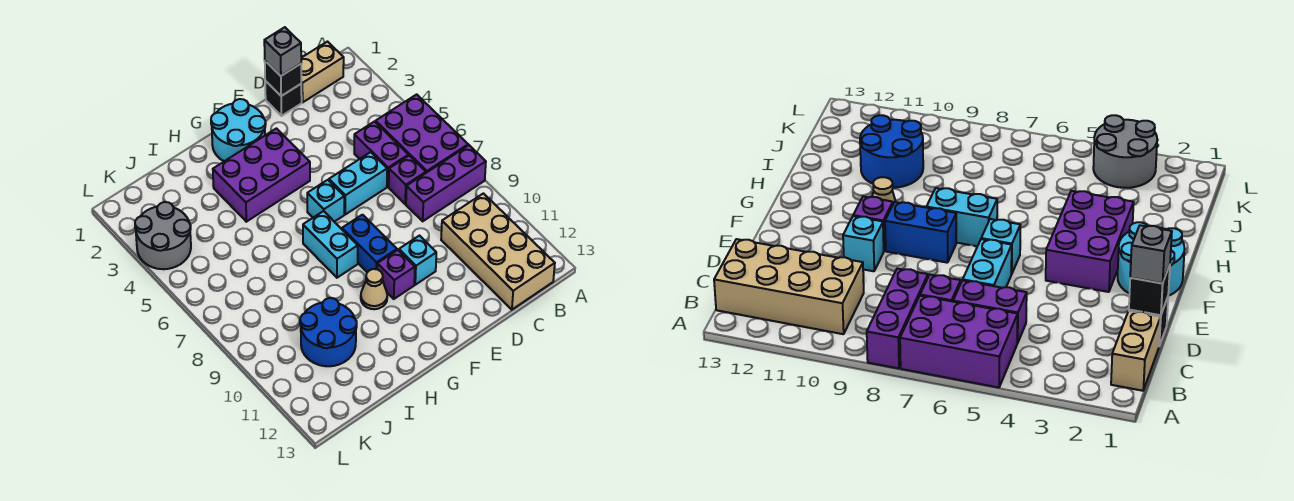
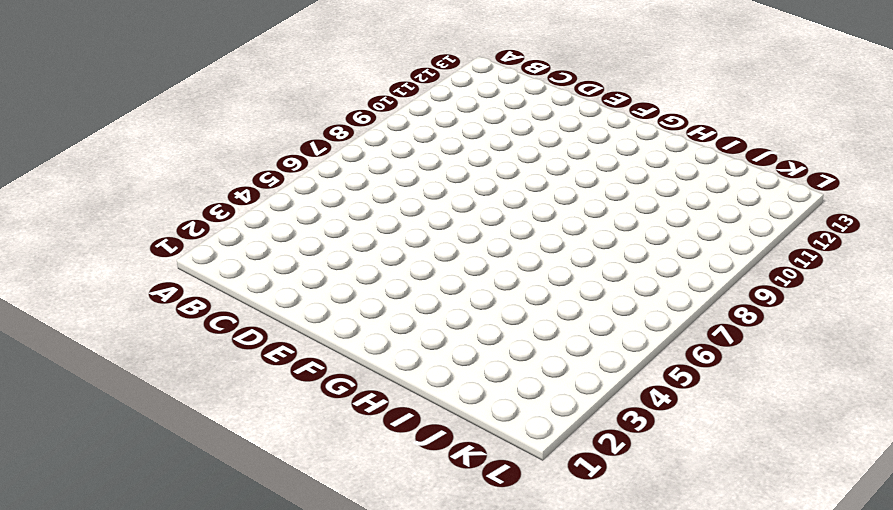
none -> purple brick A5:B7 level 1
none -> purple brick A8:C8 level 1
none -> tan brick B1:C1 level 1

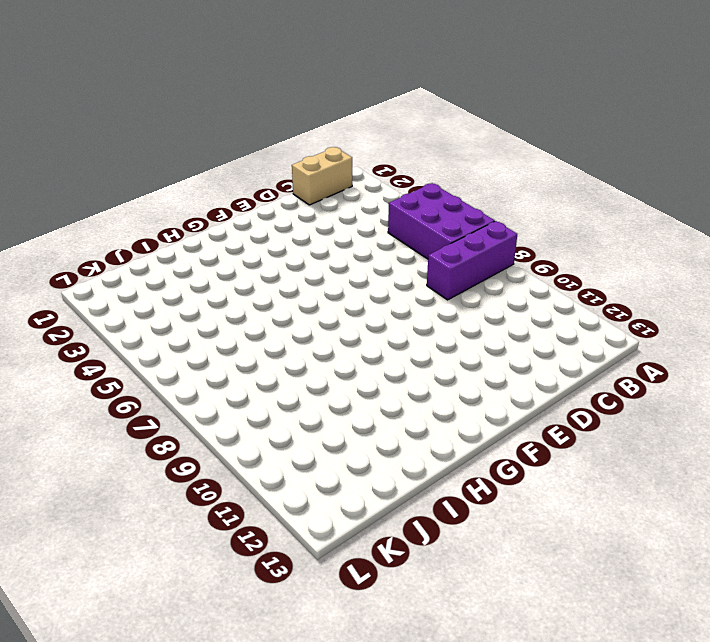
none -> tan brick B10:C13 level 1
none -> purple brick C5:C6 level 1
none -> purple brick C7 level 1

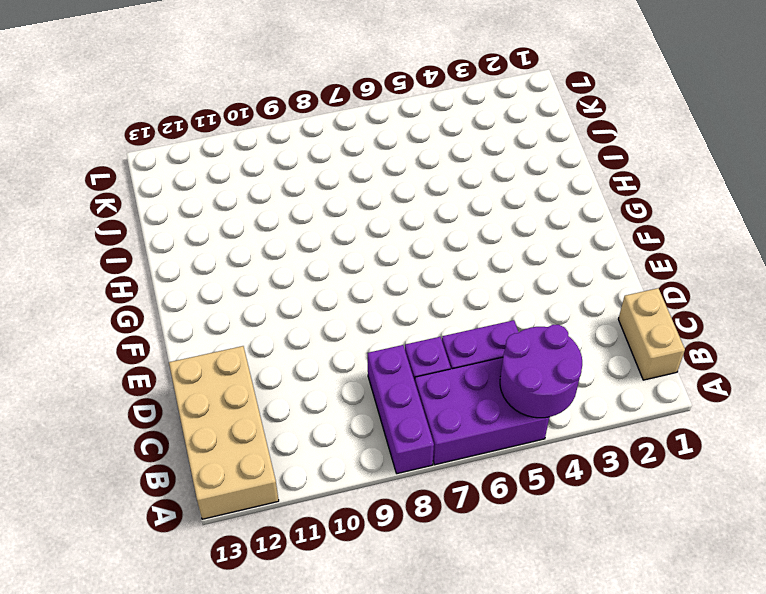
purple round brick A4:B5 level 2 -> none
tan brick A12:D13 level 1 -> tan brick B10:C13 level 1
none -> black brick D1 level 1
none -> cyan brick D6:E6 level 1
none -> cyan brick E10 level 1

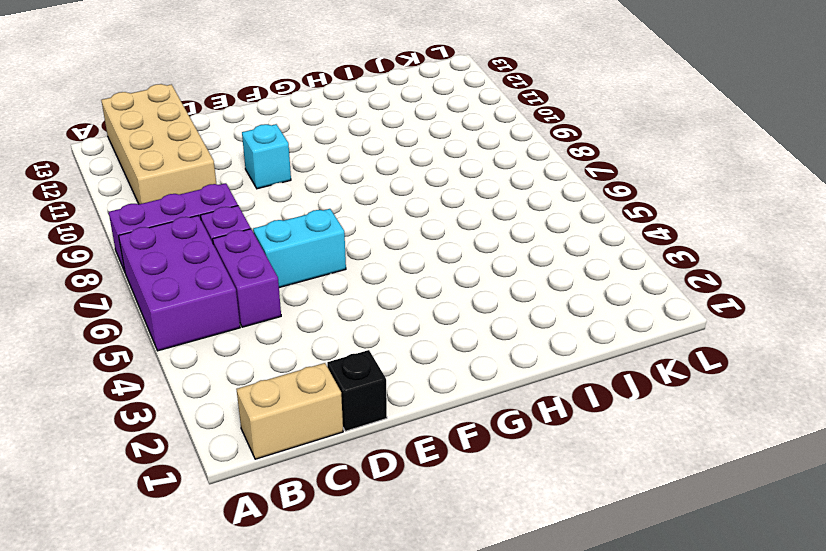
none -> cyan round brick F1:G2 level 1
none -> purple brick F3:H4 level 1
none -> cyan brick F6 level 1

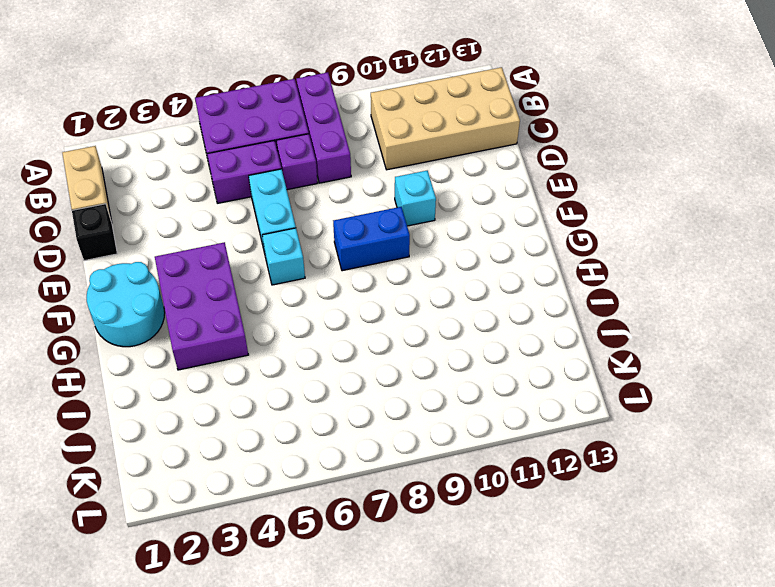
none -> purple brick F10 level 1
none -> cyan brick G7:G8 level 1
none -> tan cone G10 level 1

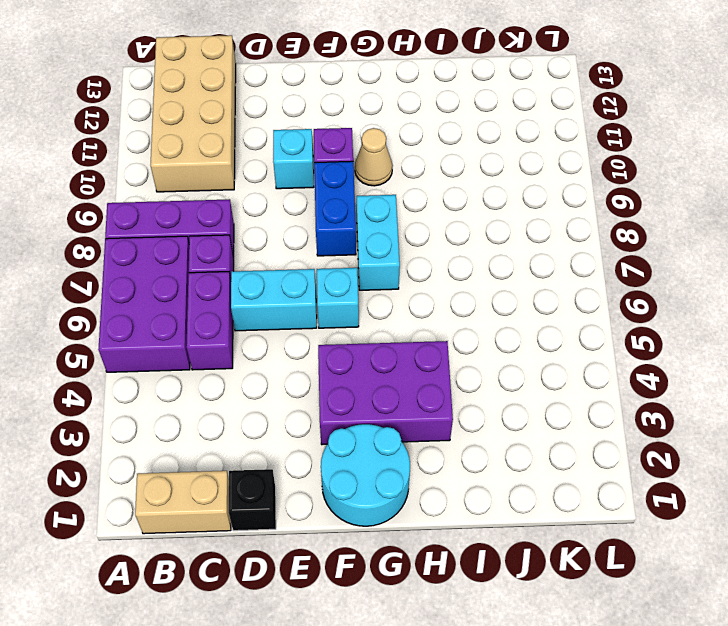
none -> blue round brick I10:J11 level 1
none -> grey round brick K3:L4 level 1
none -> black brick D1 level 2

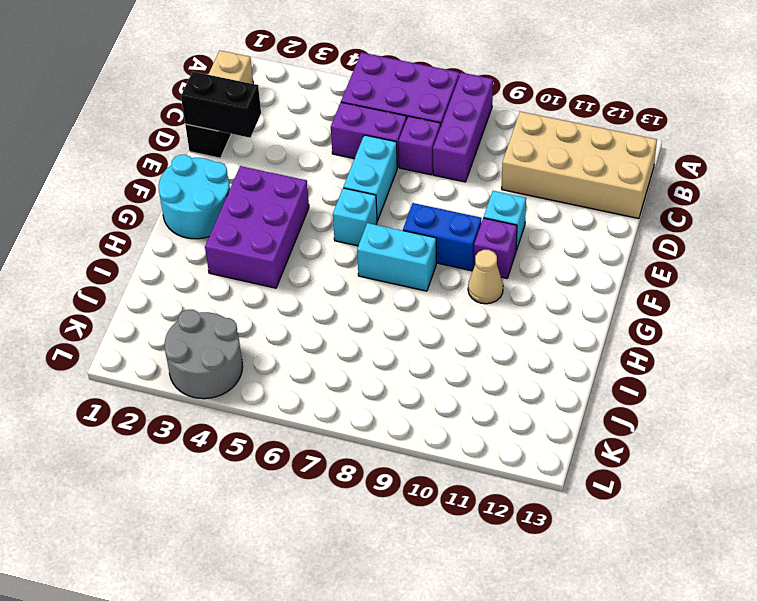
black brick D1:D2 level 2 -> black brick D1 level 2
none -> blue round brick I10:J11 level 1
none -> grey brick D1 level 3

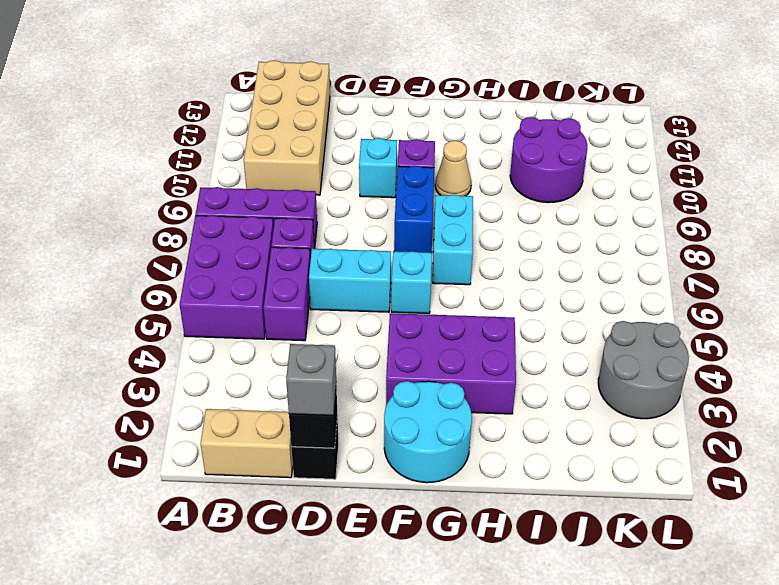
purple round brick I10:J11 level 1 -> blue round brick I10:J11 level 1

